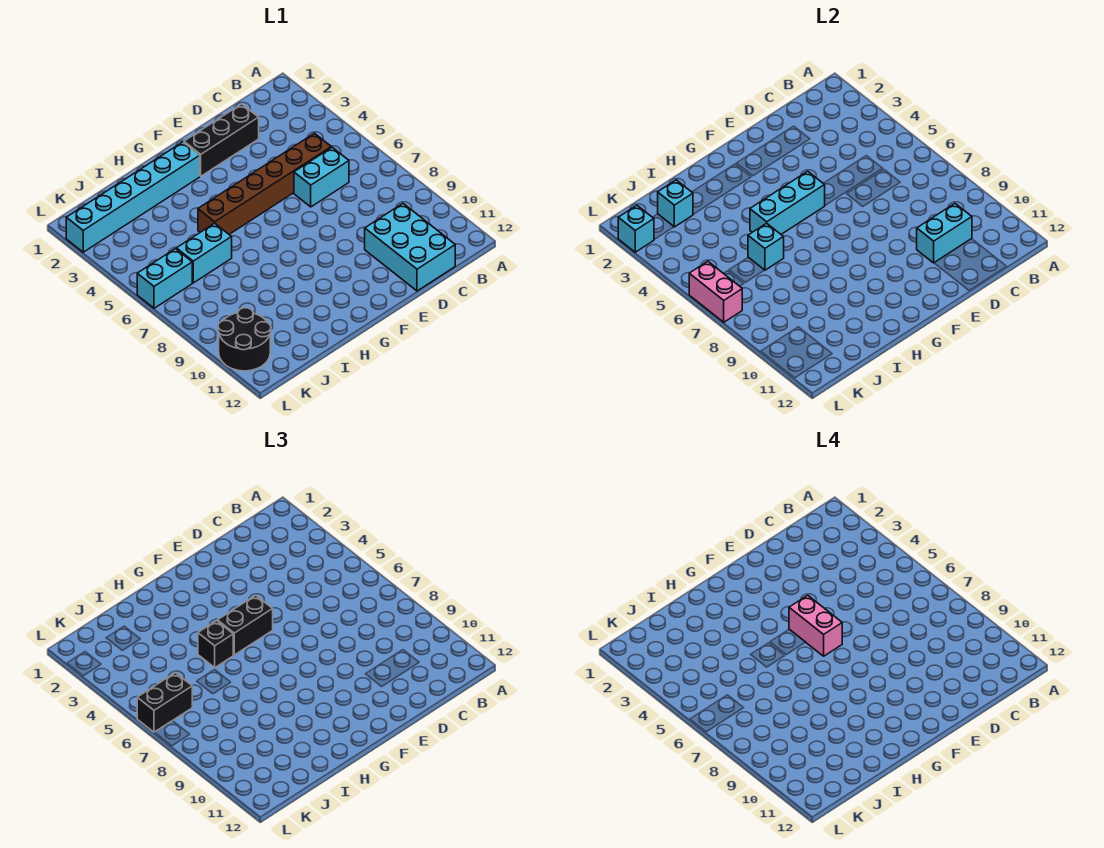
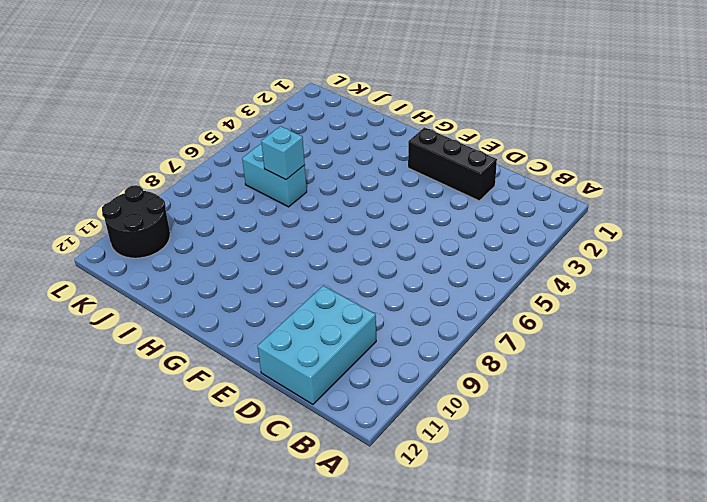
none -> brown brick C5:H5 level 1
none -> cyan brick C6:D6 level 1
none -> cyan brick G2:L2 level 1

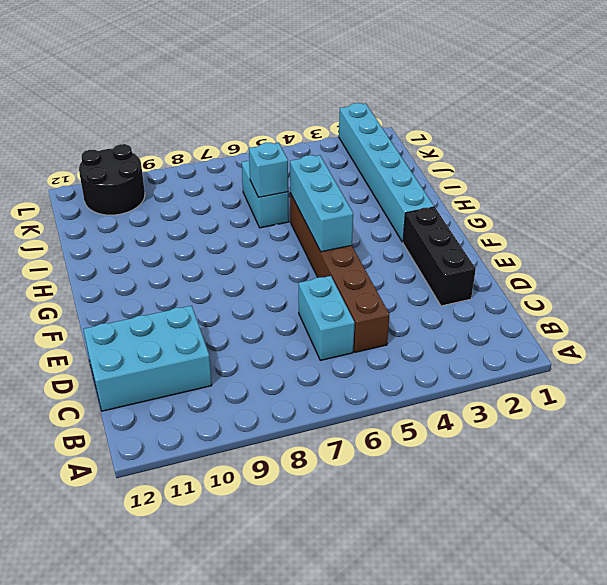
none -> cyan brick K6:L6 level 1
none -> cyan brick C10:D10 level 2
none -> cyan brick J2 level 2

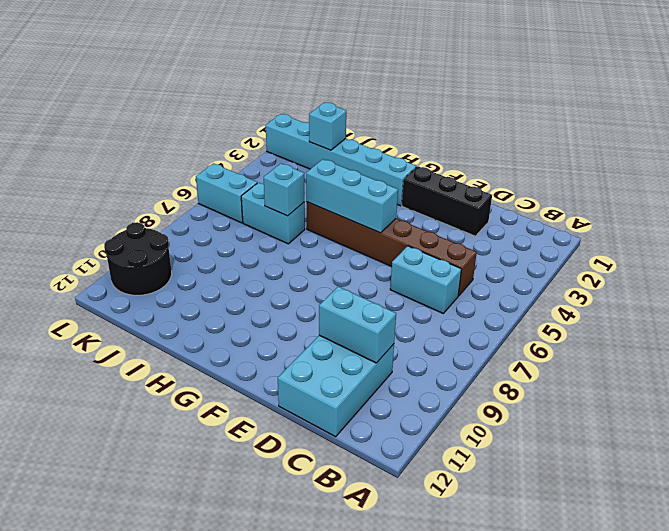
none -> cyan brick L2 level 2
none -> pink brick L6:L7 level 2
none -> black brick F5:G5 level 3

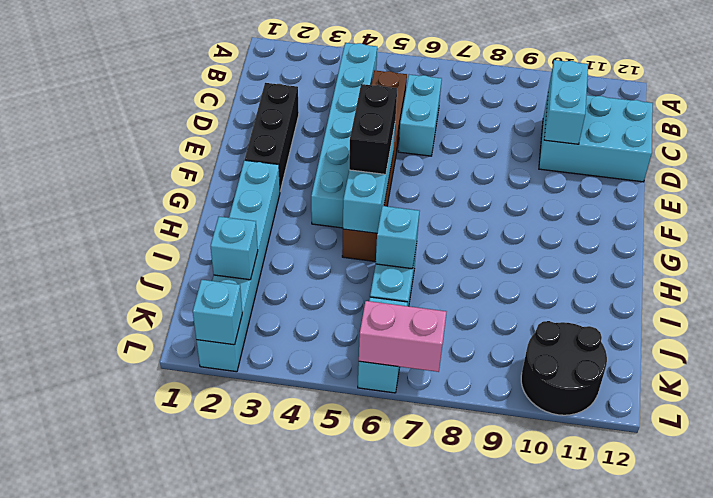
cyan brick B4:G4 level 1 -> none
none -> black brick H5 level 3
none -> black brick K6:L6 level 3
none -> pink brick F5:F6 level 4

